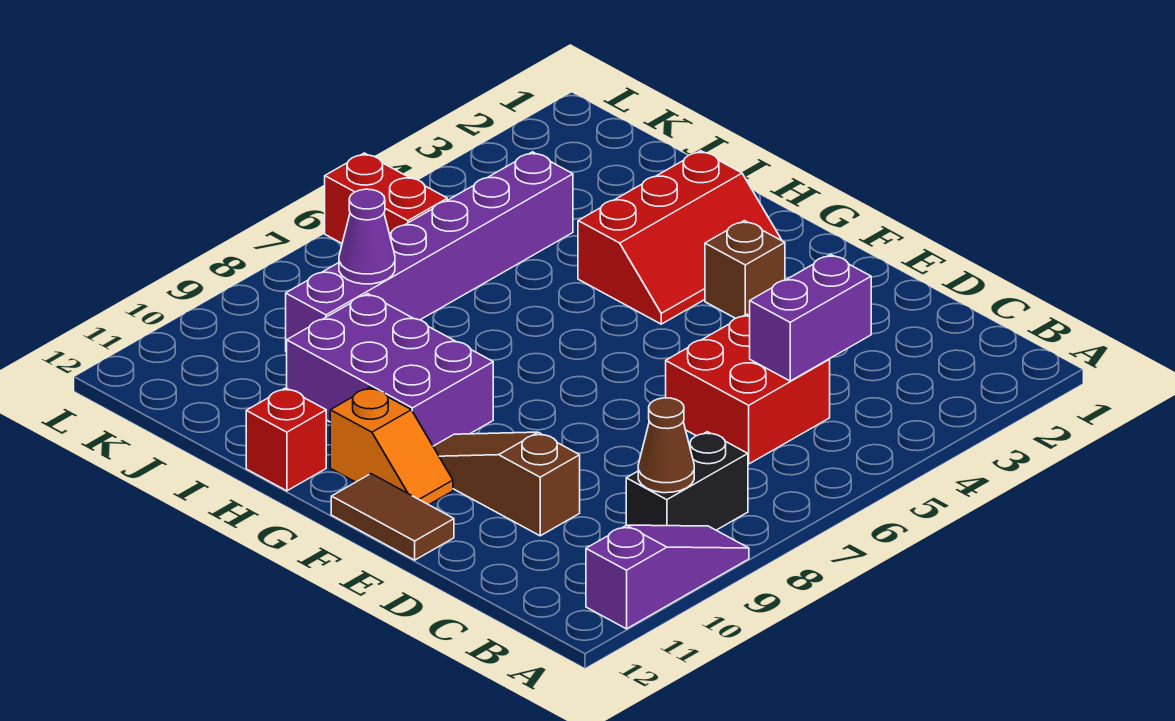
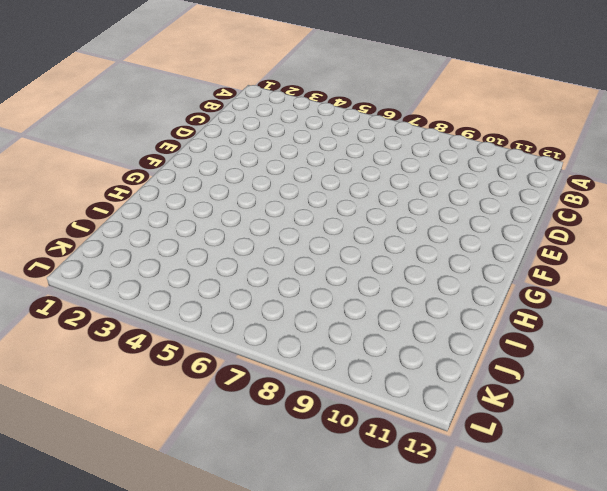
none -> purple slope A9:A11 level 1 top 11
none -> black brick B8:B9 level 1
none -> red brick C5:D6 level 1

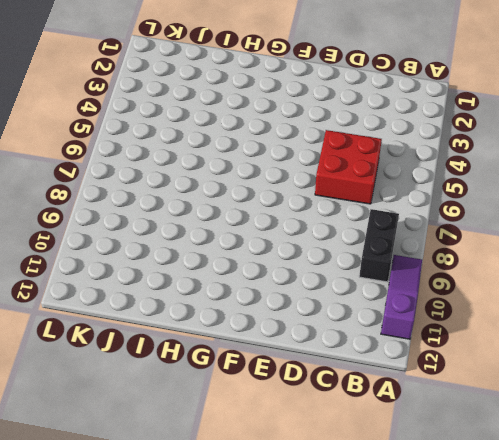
none -> brown slope D10:F10 level 1 top D
none -> brown tile E12:F12 level 1
none -> brown brick F3 level 1

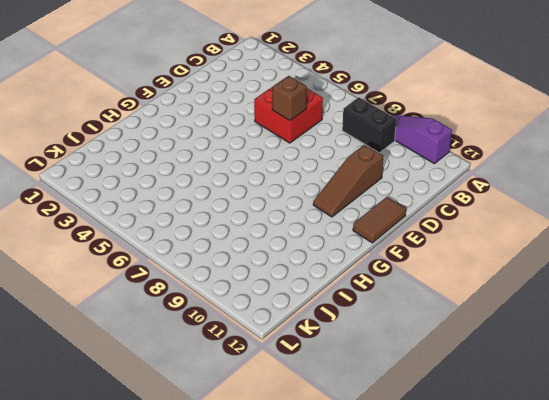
brown brick D6 level 2 -> brown brick F3 level 1
none -> orange slope F11:G11 level 1 top G
none -> red slope G2:H4 level 1 top H
none -> purple brick G9:I10 level 1

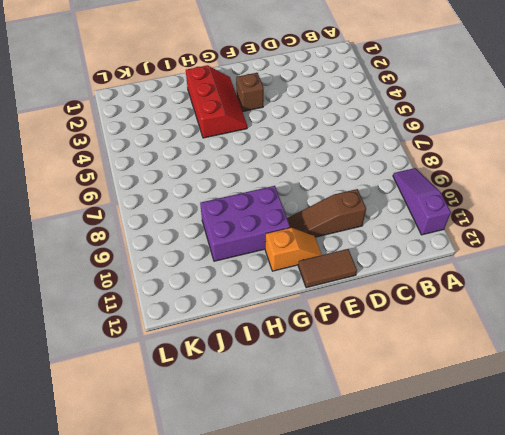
none -> black brick B8:B9 level 1
none -> red brick C5:D6 level 1
none -> red brick H12 level 1

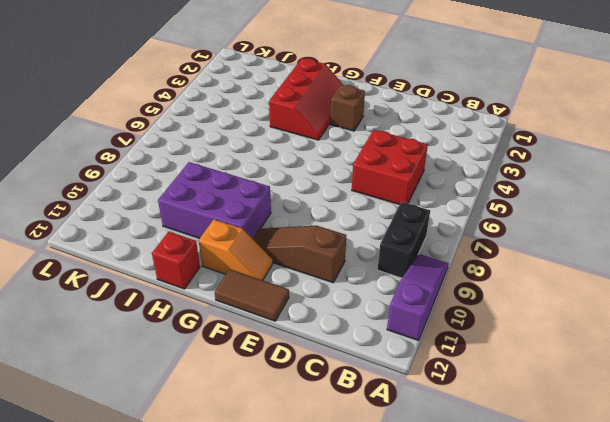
none -> purple brick J4:J9 level 1
none -> red brick K6:L6 level 1
none -> brown cone B9 level 2

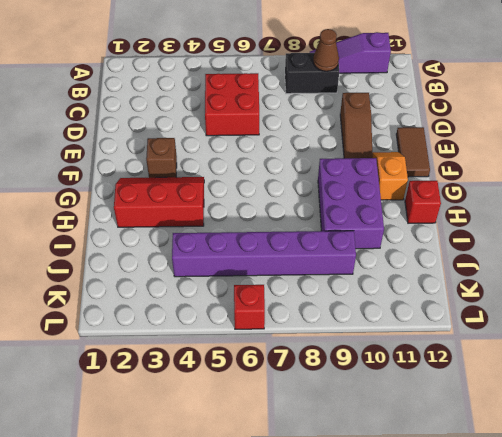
red brick L6 level 1 -> red brick K6:L6 level 1
none -> purple brick C4:C5 level 2
none -> purple cone J8 level 2

